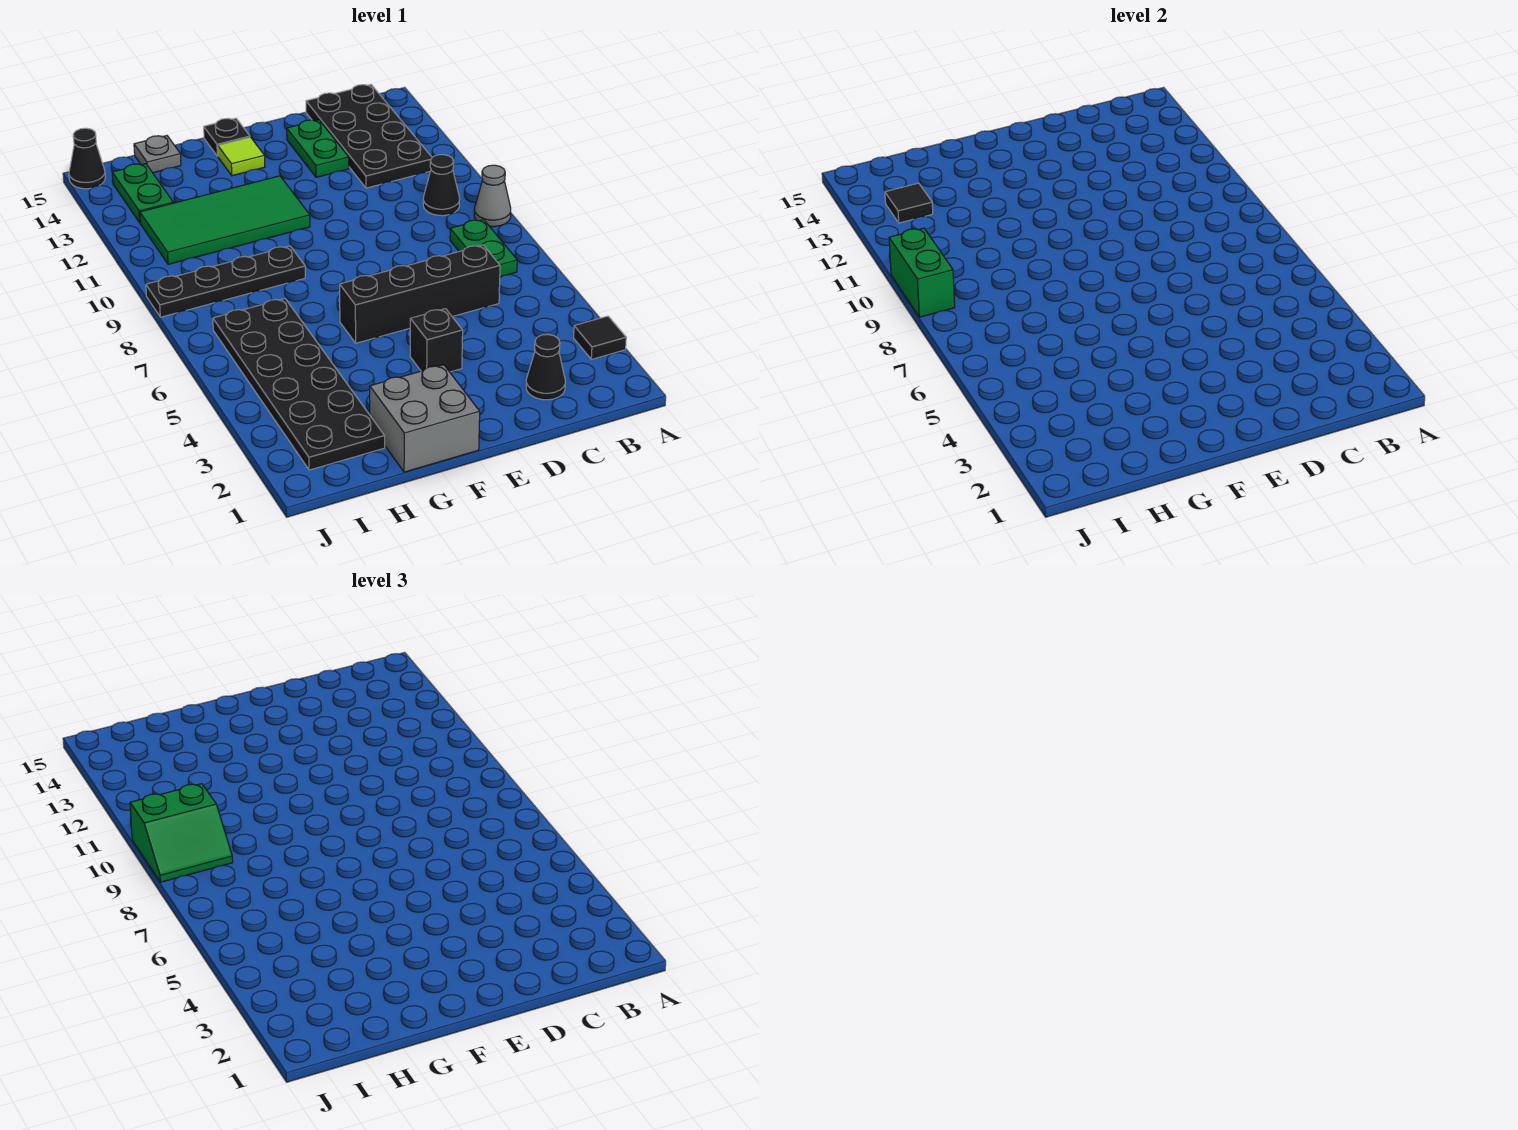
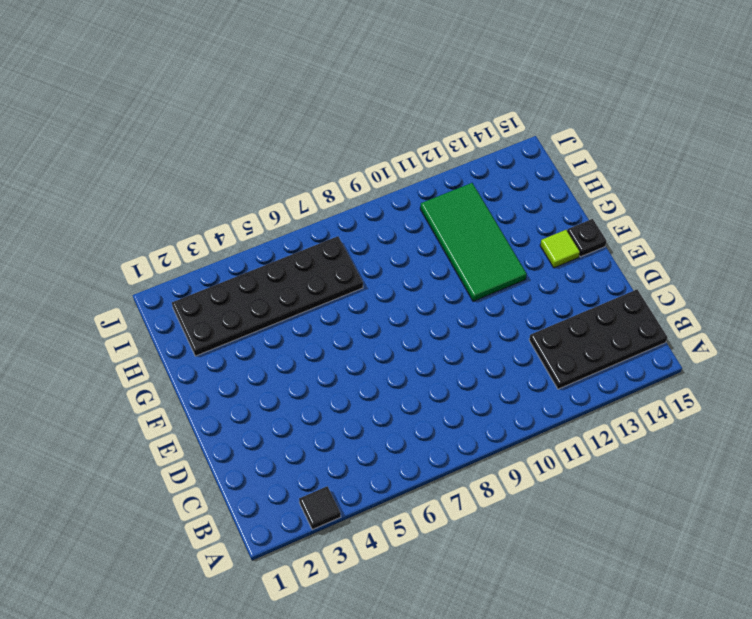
none -> grey cone A9 level 1
none -> green plate B7:B8 level 1
none -> black cone B10 level 1

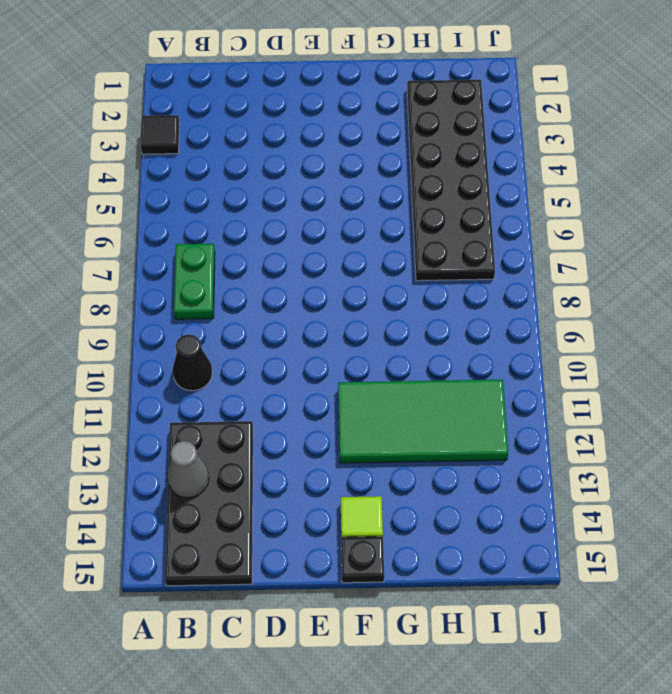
grey cone B13 level 2 -> grey cone A9 level 1
none -> black cone C2 level 1
none -> black brick C6:F6 level 1
none -> green plate D13:D14 level 1

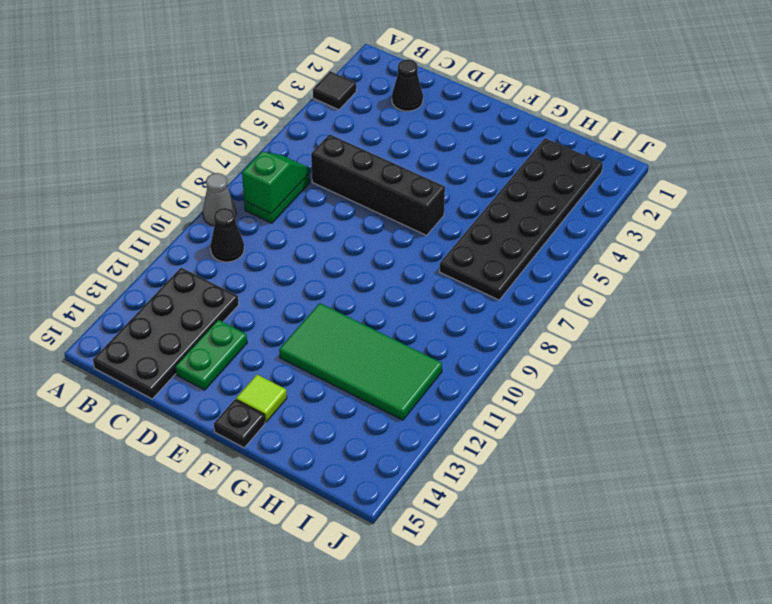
green slope B7:B8 level 2 top 8 -> none
none -> black brick E4 level 1
none -> grey brick F1:G2 level 1
none -> black plate G9:J9 level 1

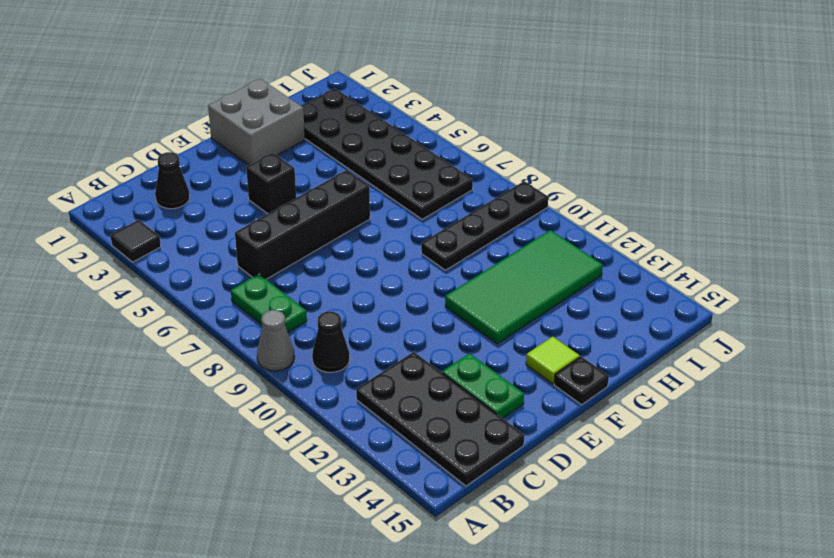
none -> grey plate H15 level 1
none -> green plate I13:I14 level 1
none -> black cone J15 level 1

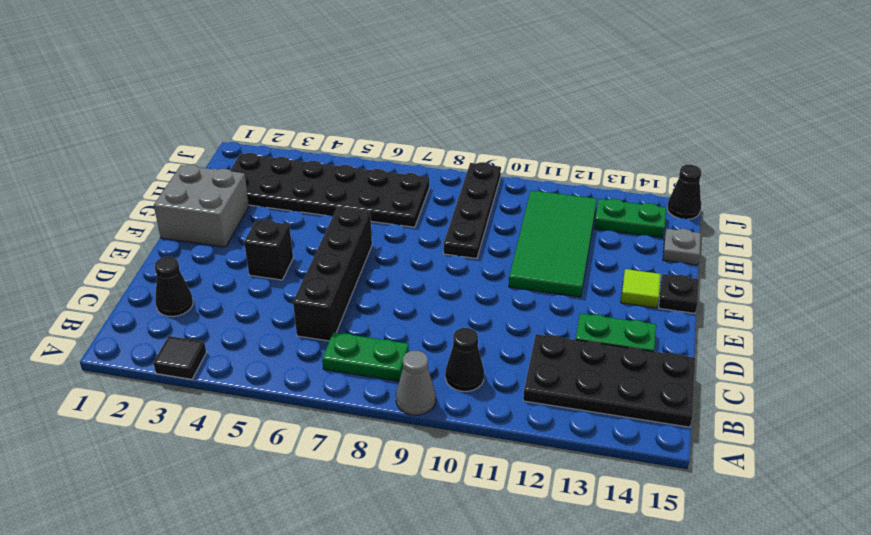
none -> black tile I13 level 2
none -> green brick J9:J10 level 2
none -> green slope I9:J10 level 3 top 10

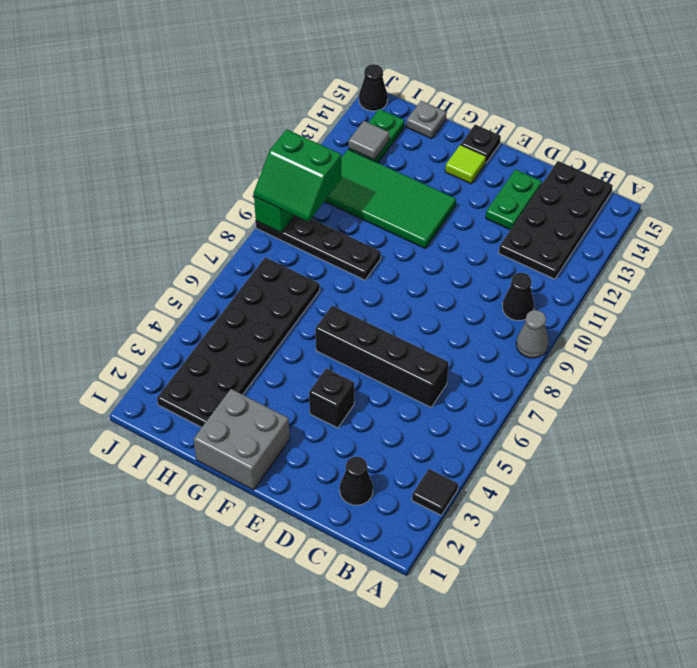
grey tile I13 level 2 -> black tile I13 level 2
none -> green plate B7:B8 level 1

